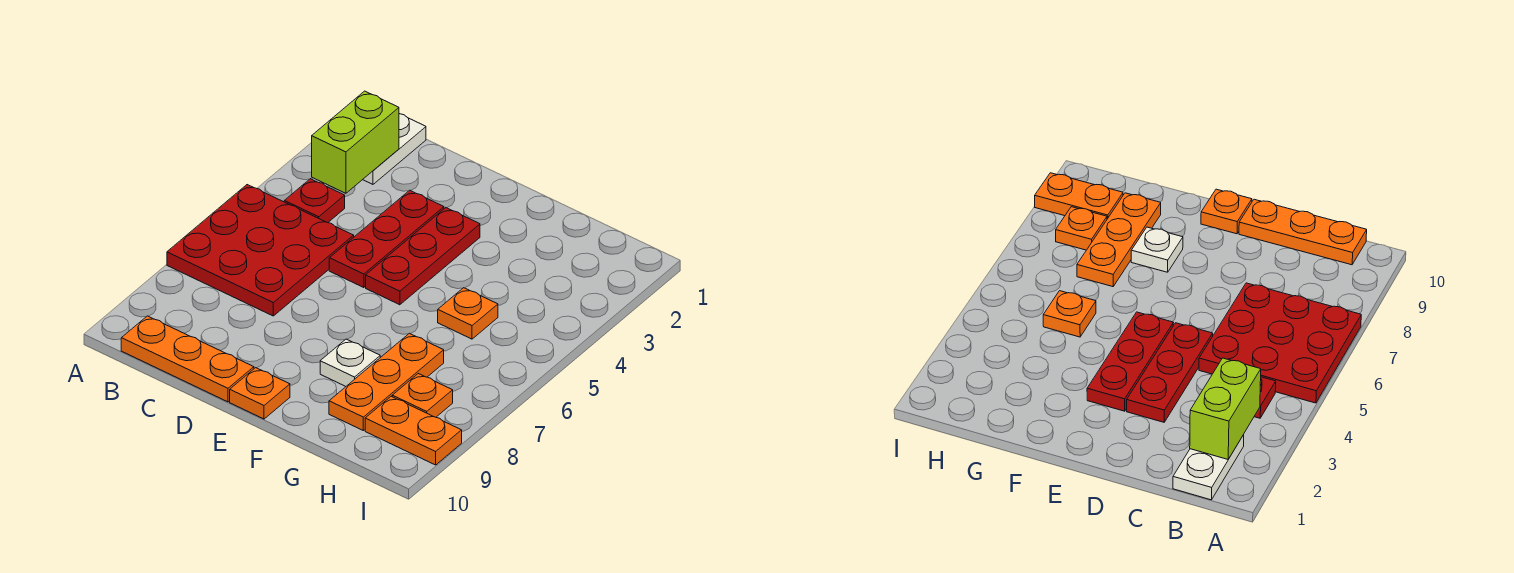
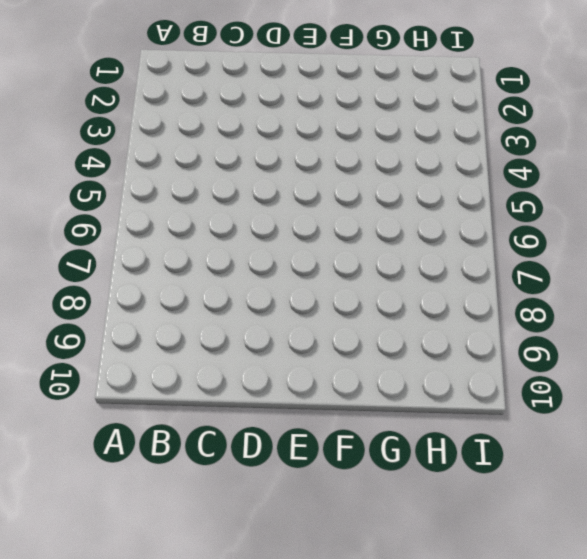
none -> red plate A5:C7 level 1
none -> white plate B1:B2 level 1
none -> red plate B4 level 1

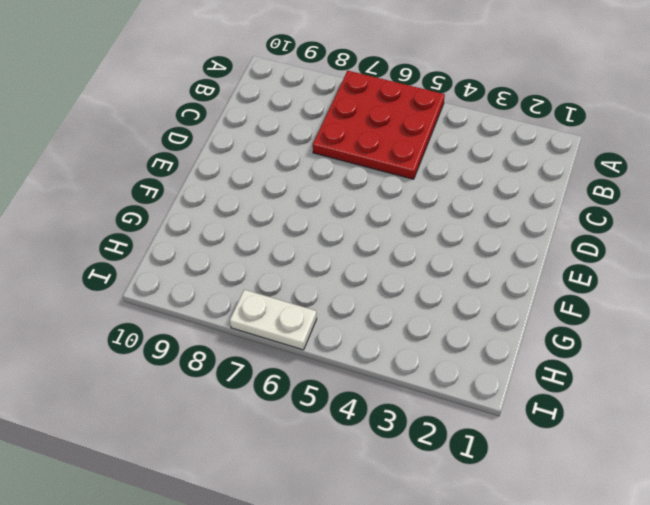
white plate I6:I7 level 1 -> white plate B1:B2 level 1
none -> red plate B4 level 1
none -> orange plate B10:D10 level 1
none -> red plate D3:D5 level 1

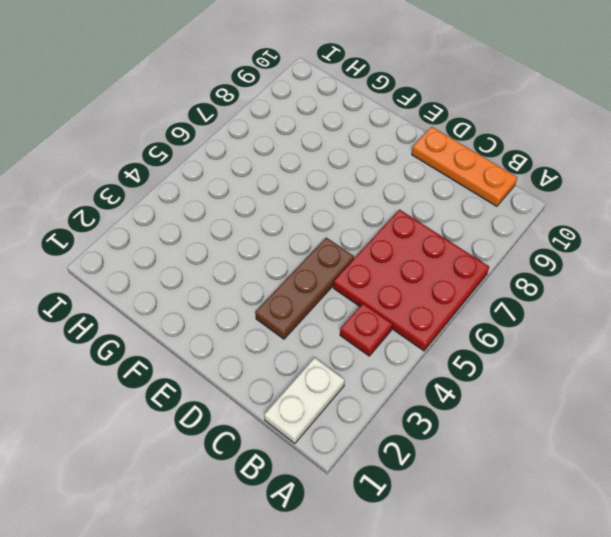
brown plate D3:D5 level 1 -> red plate D3:D5 level 1
none -> red plate E3:E5 level 1
none -> orange plate E10 level 1
none -> white plate F8 level 1

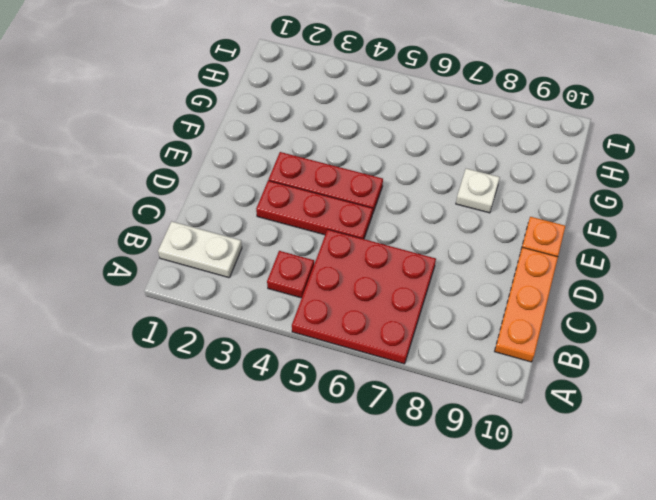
none -> orange plate G5 level 1
none -> orange plate G7:G9 level 1
none -> orange plate H8 level 1

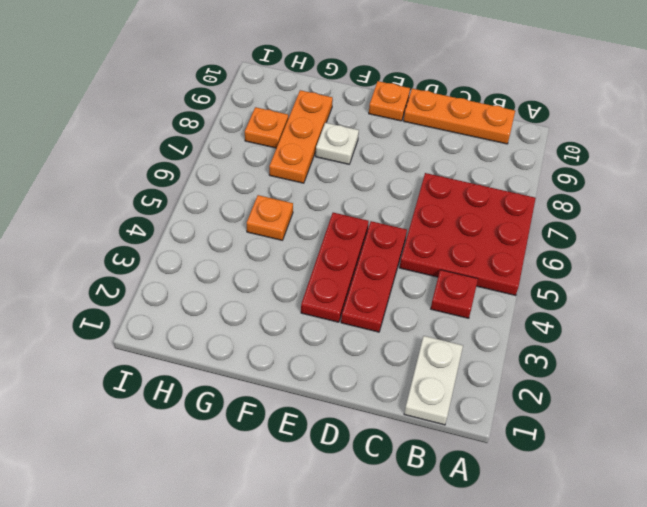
none -> orange plate H9:I9 level 1
none -> lime brick B2:B3 level 2

